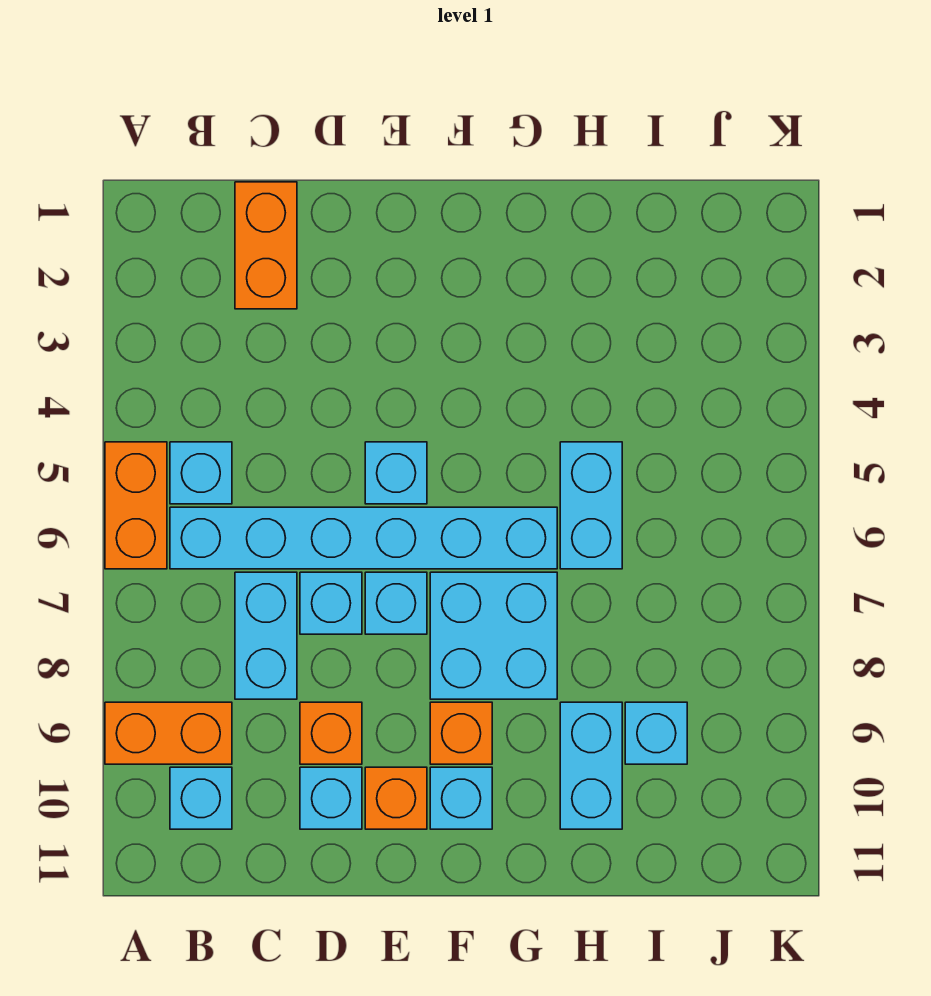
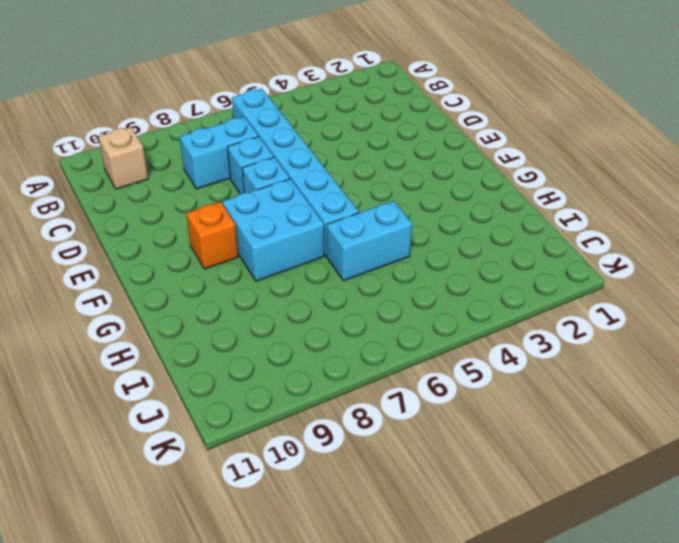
tan brick B10 level 1 -> cyan brick B10 level 1
none -> orange brick A5:A6 level 1
none -> orange brick A9:B9 level 1
none -> cyan brick B5 level 1

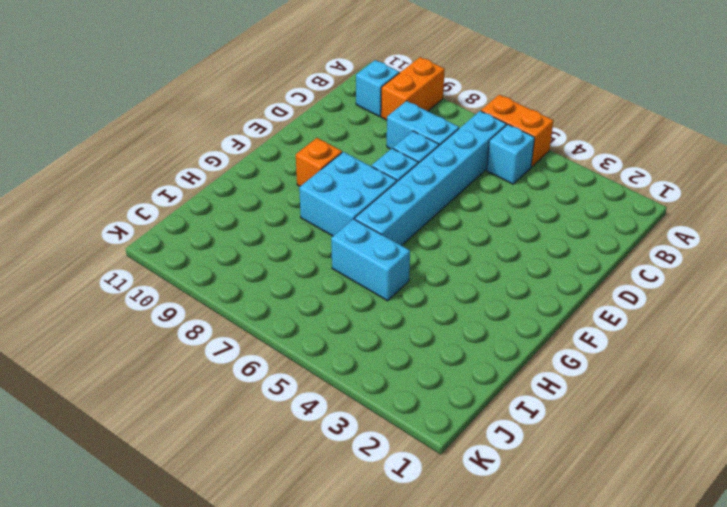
none -> orange brick C1:C2 level 1
none -> orange brick D9 level 1
none -> cyan brick D10 level 1

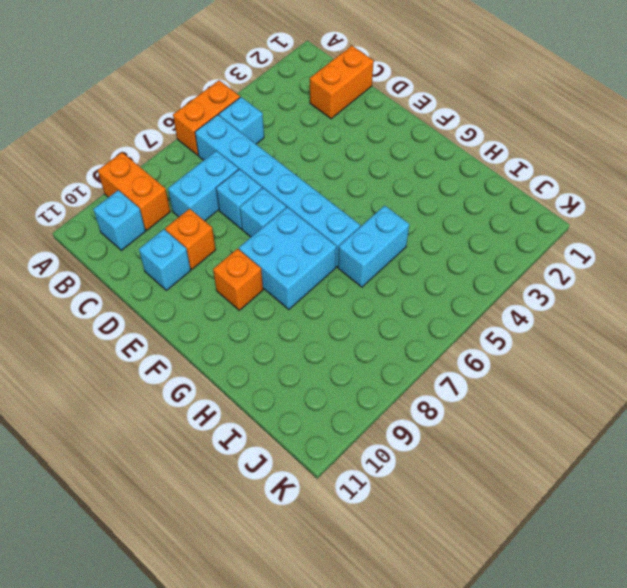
none -> cyan brick E5 level 1
none -> orange brick E10 level 1
none -> cyan brick F10 level 1

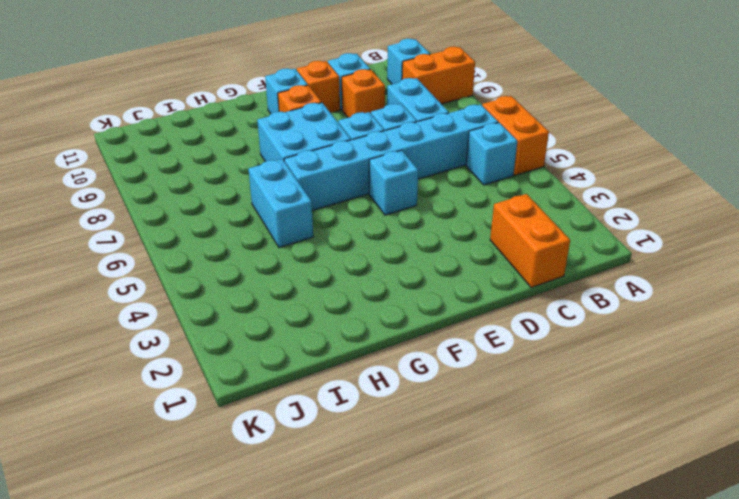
none -> cyan brick H9:H10 level 1
none -> cyan brick I9 level 1

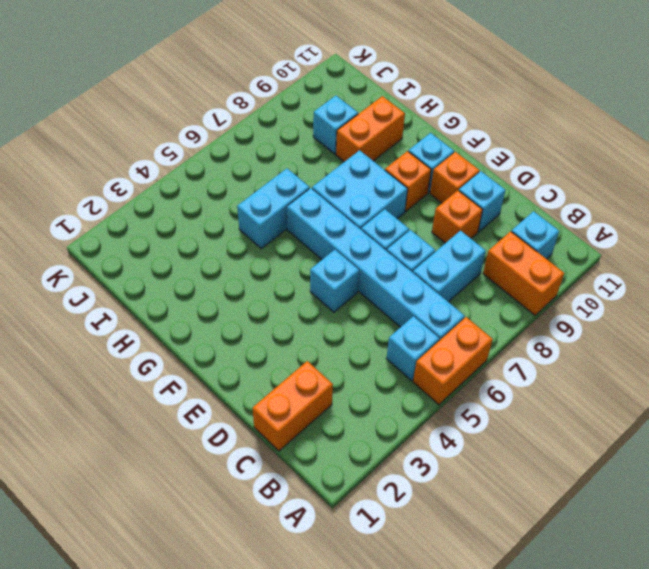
orange brick H9:H10 level 1 -> cyan brick H9:H10 level 1

